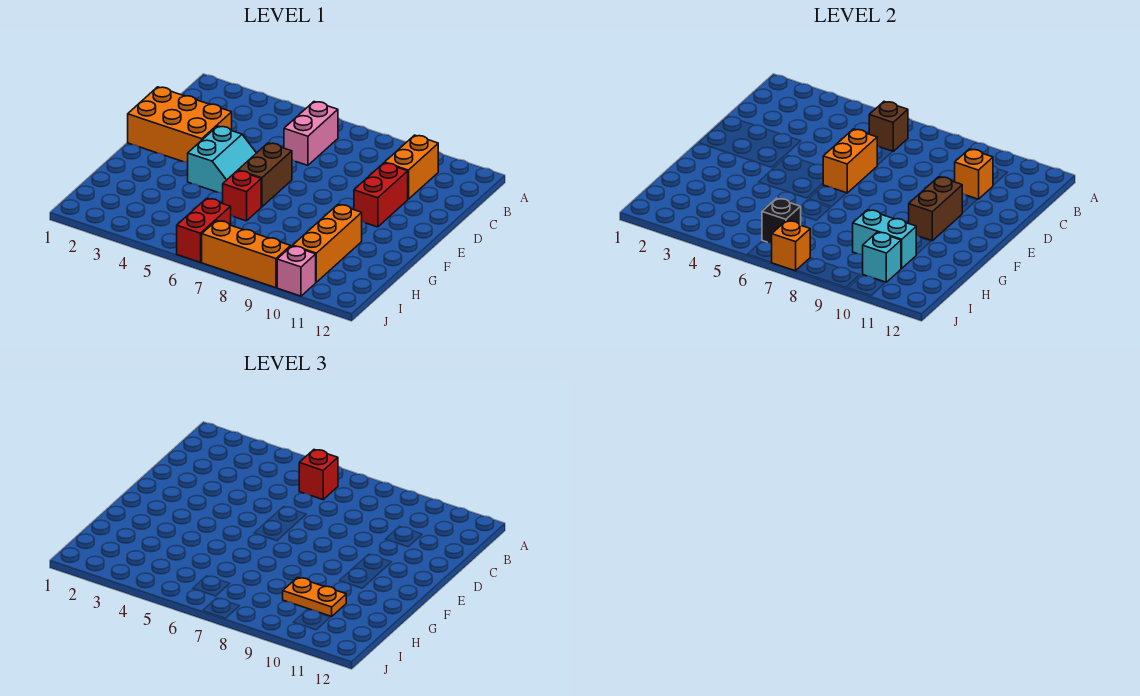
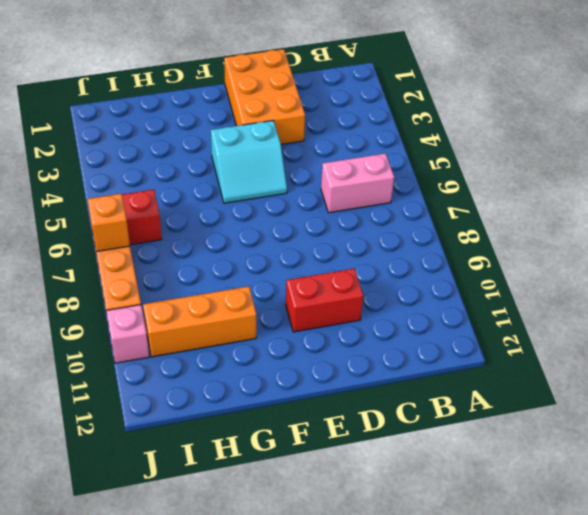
none -> orange brick B10:C10 level 1
none -> brown brick E6:F6 level 1
none -> red brick G6 level 1

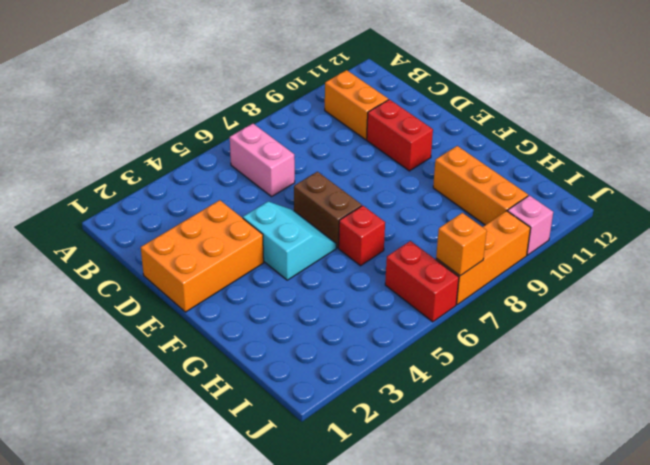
none -> brown brick B6 level 2
none -> orange brick C10 level 2
none -> orange brick D6:E6 level 2

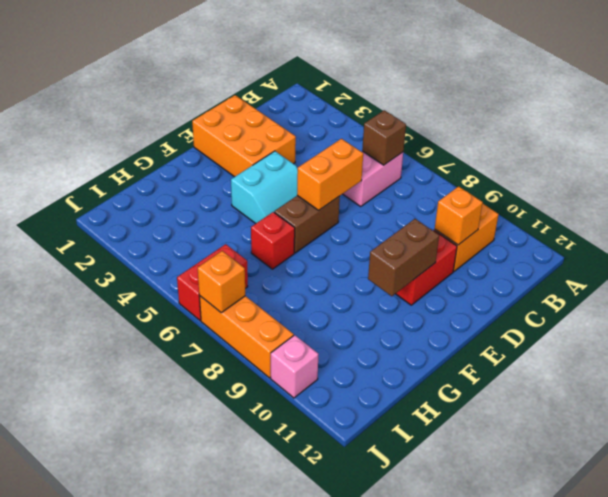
none -> orange brick G10:I10 level 1
none -> cyan brick H9:H10 level 2
none -> black brick I6 level 2

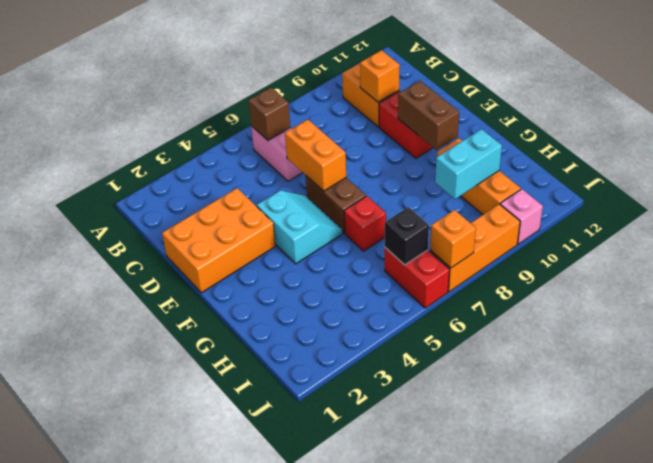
none -> cyan brick I10 level 2
none -> red brick B6 level 3
none -> orange plate H9:H10 level 3

